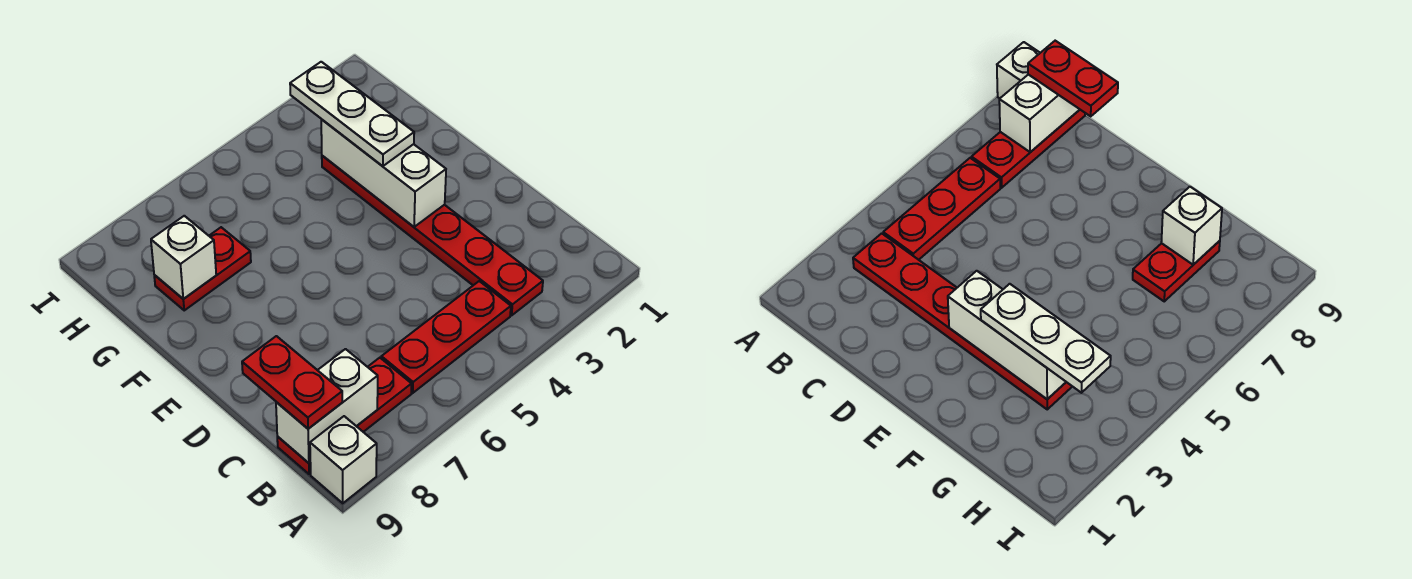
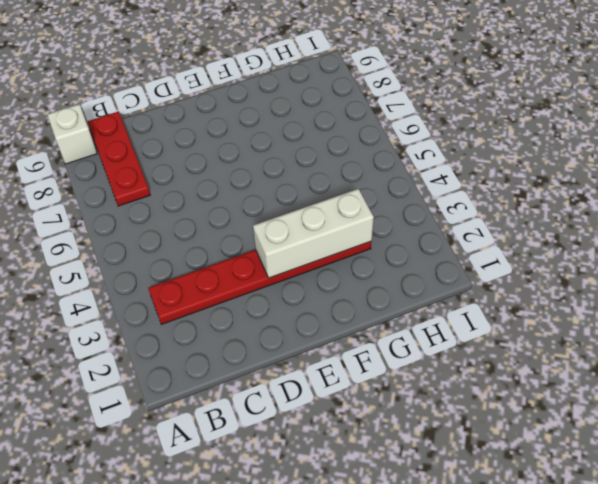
none -> red plate B4:B6 level 1
none -> red plate G7:G8 level 1

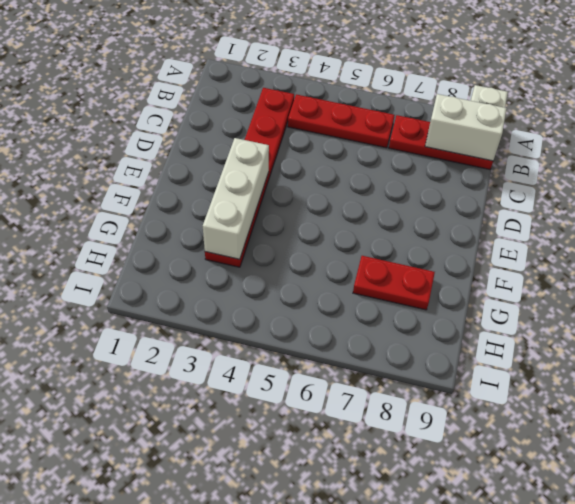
none -> white brick G8 level 2
none -> red plate B9:C9 level 3

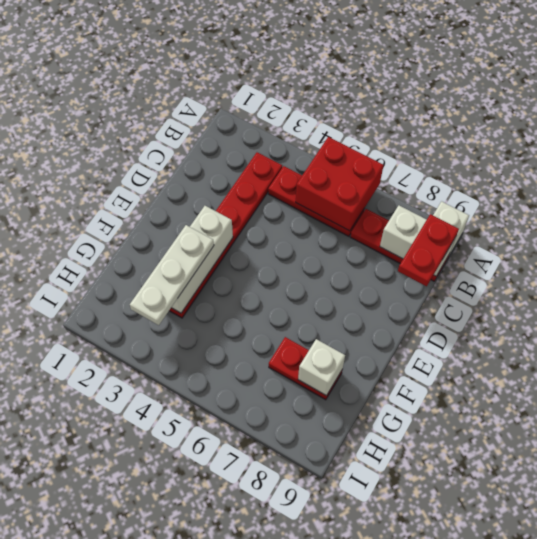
red brick A5:B6 level 2 -> none

